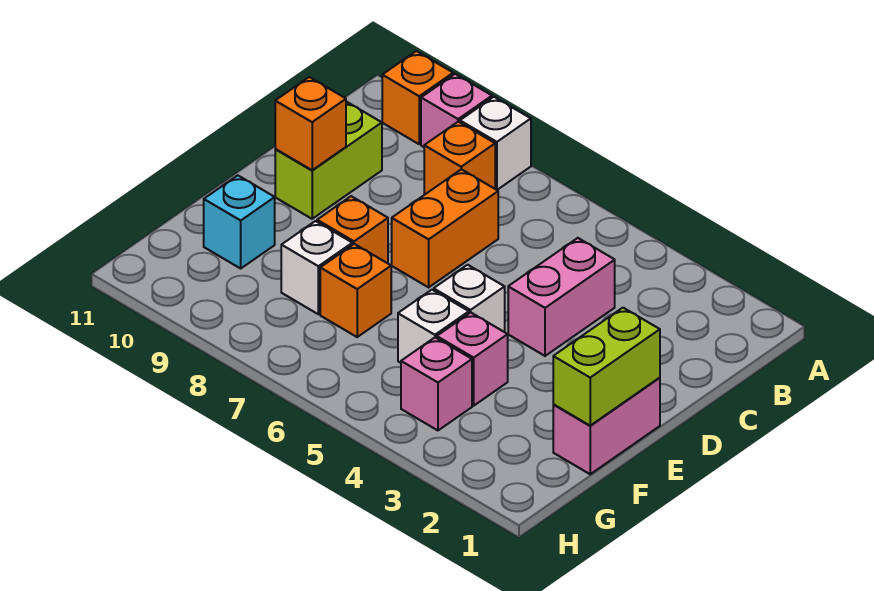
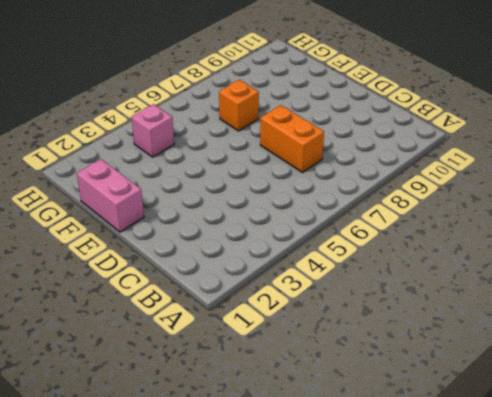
none -> white brick A8 level 1
none -> pink brick A9 level 1
none -> orange brick A10 level 1

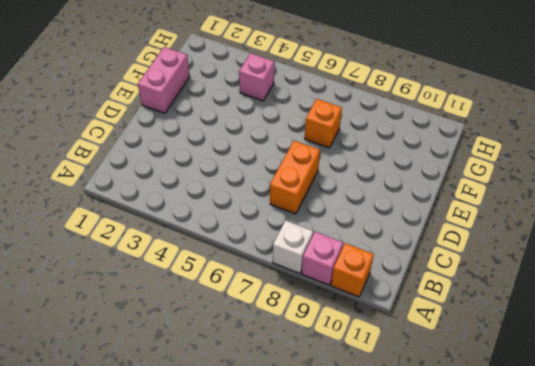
none -> orange brick B8 level 1
none -> pink brick C4:D4 level 1
none -> lime brick C10:D10 level 1

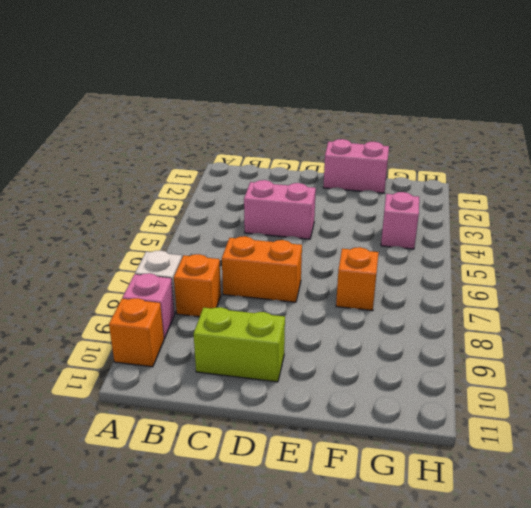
none -> white brick E5 level 1
none -> orange brick E8 level 1
none -> pink brick F4 level 1

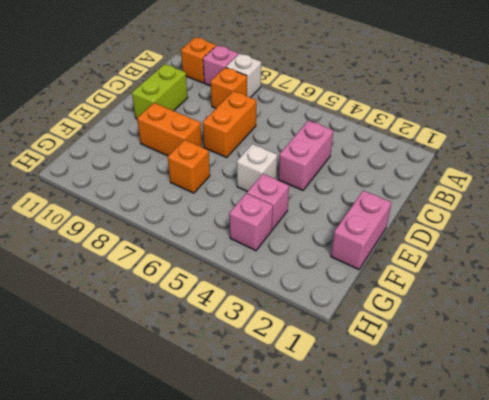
orange brick E8:E9 level 1 -> orange brick E8 level 1
none -> white brick F5 level 1
none -> white brick F8 level 1
none -> cyan brick F10 level 1

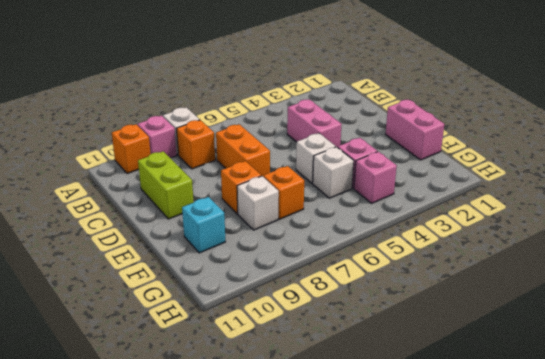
none -> orange brick D10 level 2
none -> lime brick E1:F1 level 2

